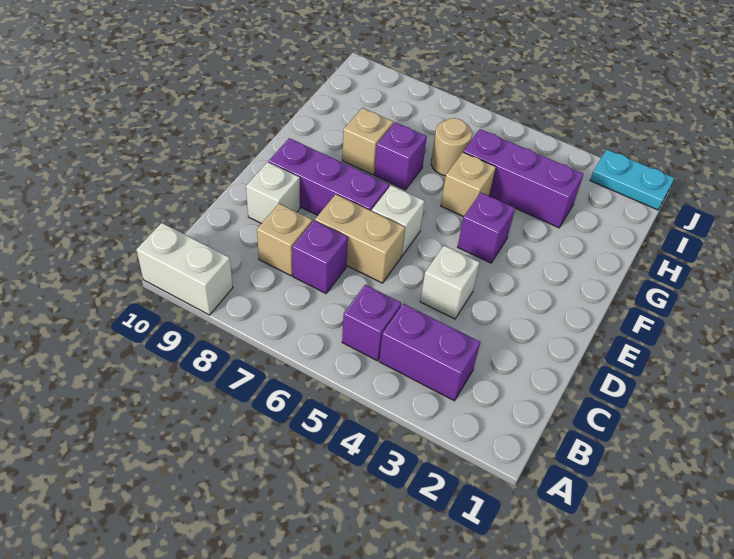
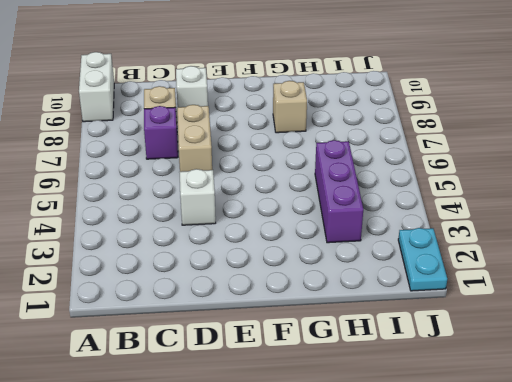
none -> purple brick B3:B4 level 1
none -> purple brick B5 level 1
none -> white brick E6 level 1

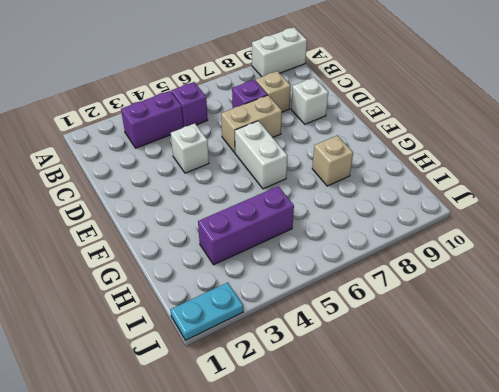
white brick E6:F6 level 1 -> white brick E6 level 1
none -> purple brick E7:E9 level 1
none -> purple brick F4 level 1
none -> tan brick G5 level 1

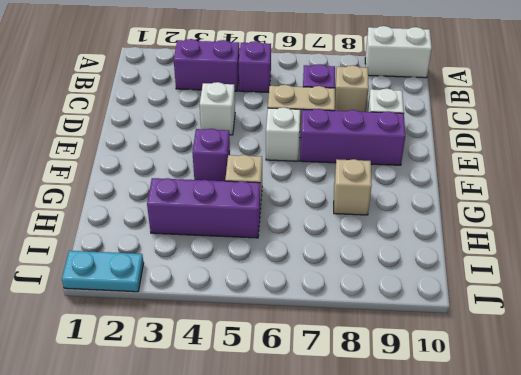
none -> purple brick G7 level 1
none -> tan round brick H6 level 1

